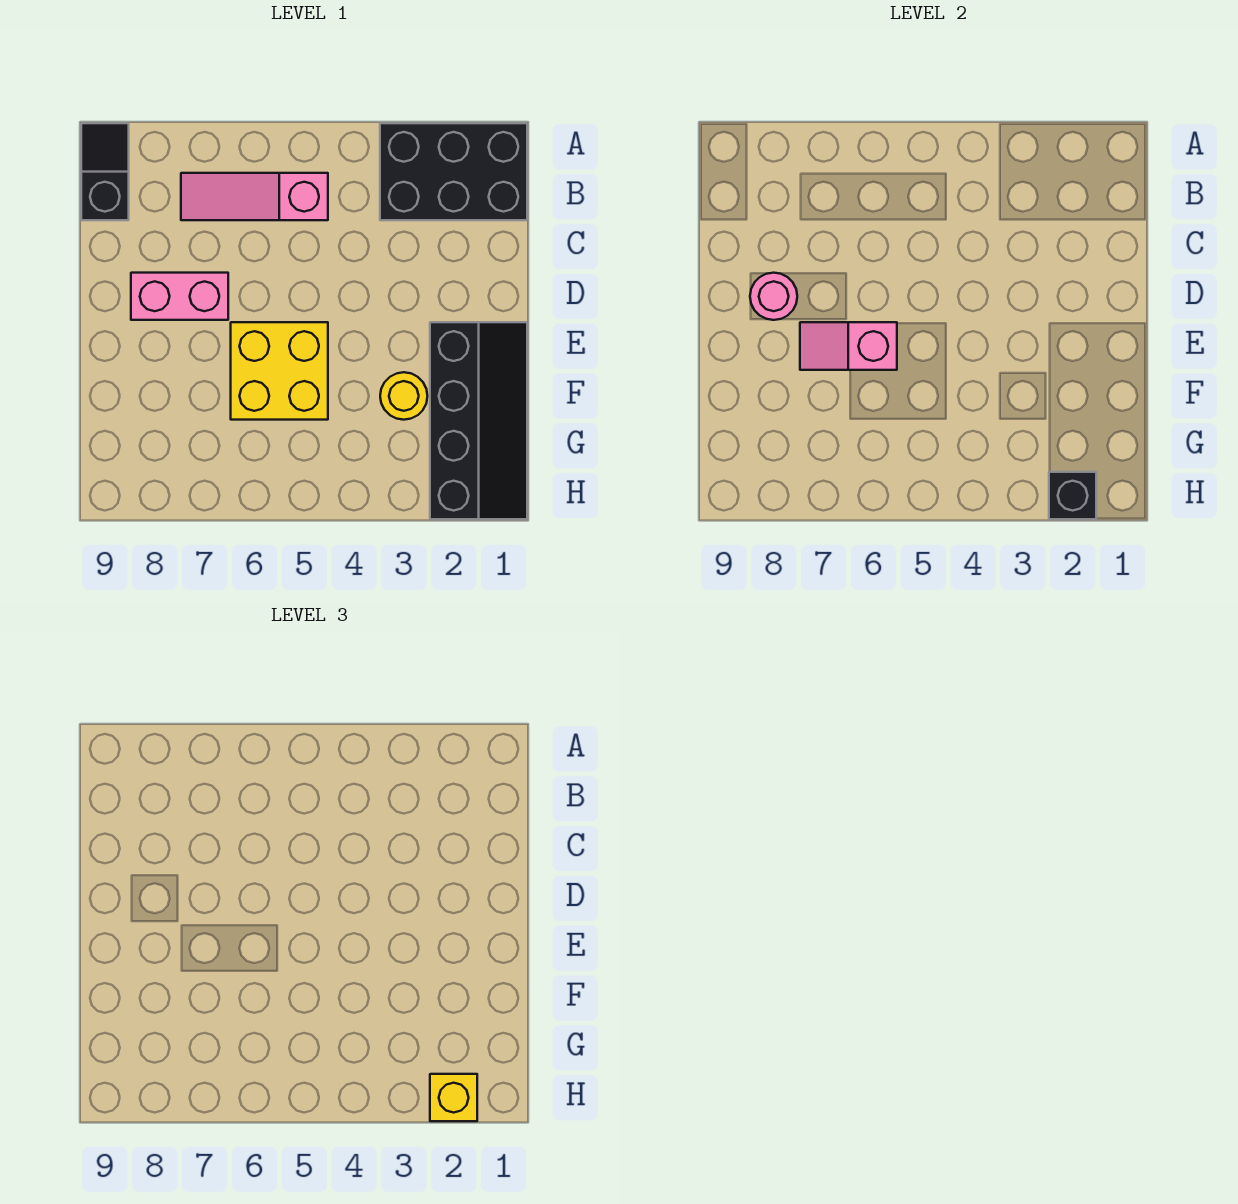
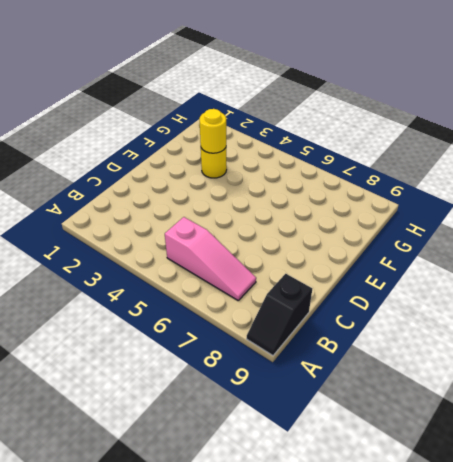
yellow round brick F3 level 2 -> none
none -> black brick A1:B3 level 1
none -> pink brick D7:D8 level 1

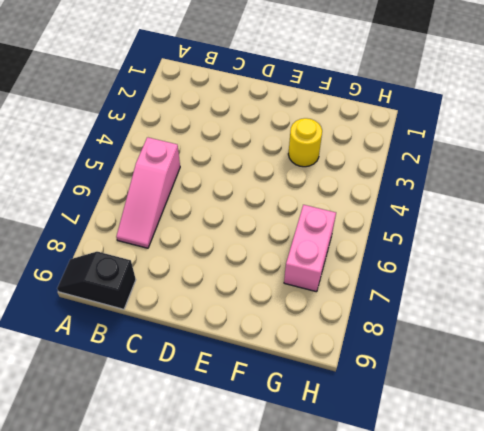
pink brick G6:G7 level 1 -> pink brick D7:D8 level 1
none -> black brick A1:B3 level 1
none -> black slope E1:H2 level 1 top 2

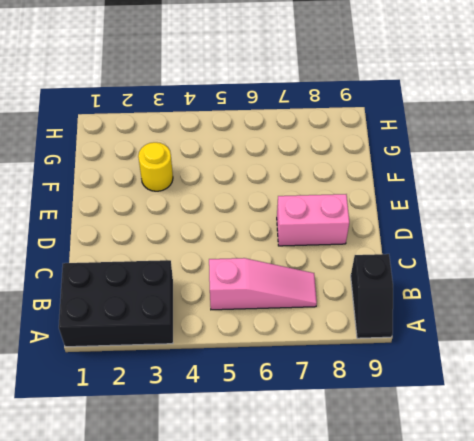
none -> black slope E1:H2 level 1 top 2
none -> yellow brick E5:F6 level 1

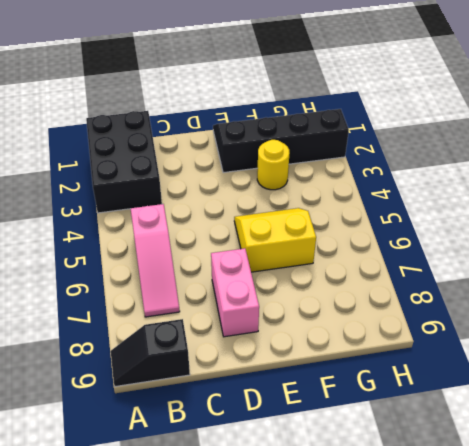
yellow slope E5:F6 level 1 top 6 -> yellow brick E5:F6 level 1
none -> pink round brick D8 level 2
none -> pink slope E6:E7 level 2 top 6

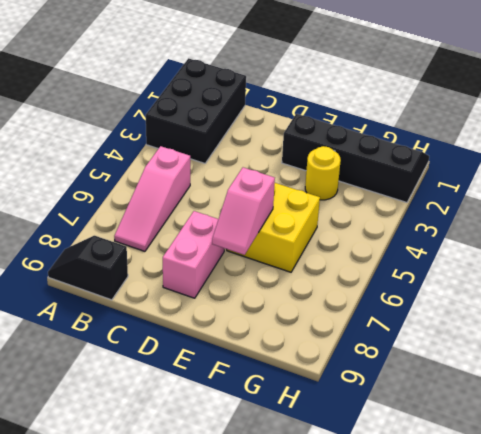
none -> pink round brick D8 level 2
none -> black brick H2 level 2

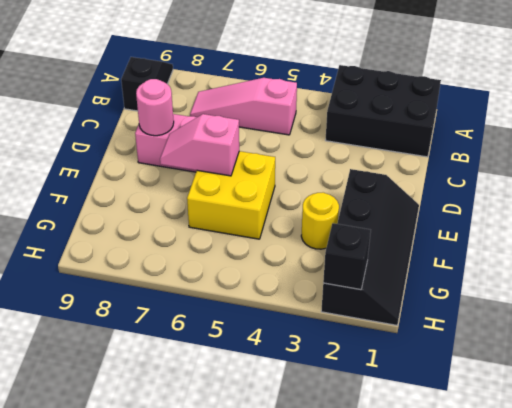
none -> yellow brick H2 level 3

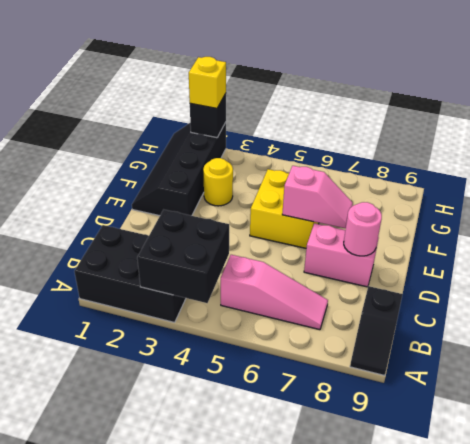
black brick A3:B4 level 2 -> none

